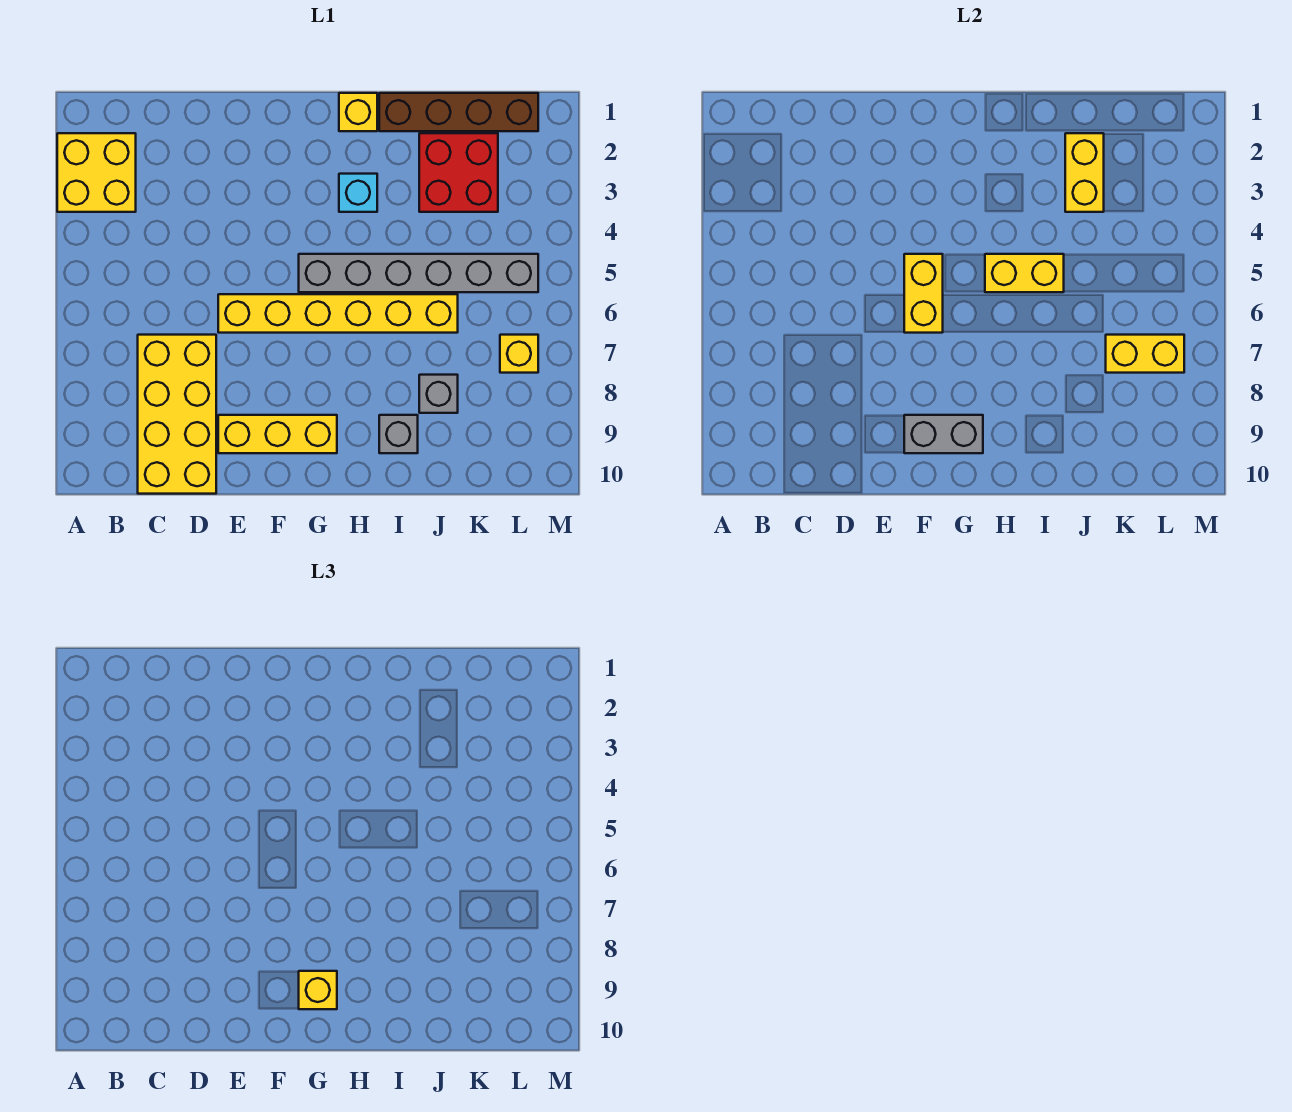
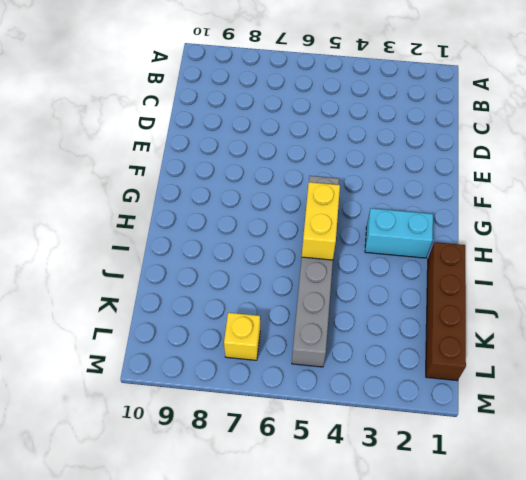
cyan brick H2:H3 level 1 -> cyan brick H3 level 1
none -> yellow brick A2:B3 level 1
none -> yellow brick C7:D10 level 1
none -> yellow brick E6:J6 level 1

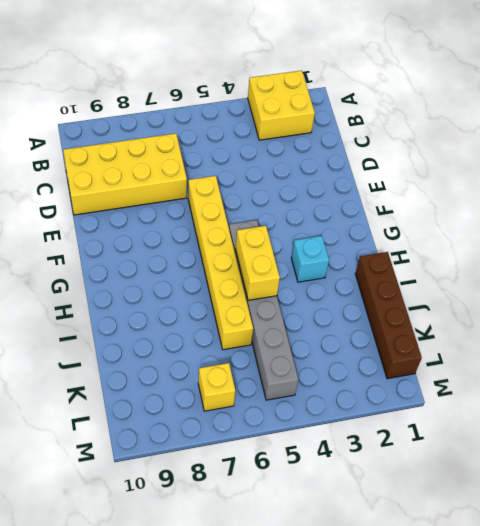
none -> yellow brick E9:G9 level 1
none -> yellow brick H1 level 1
none -> grey brick I9 level 1

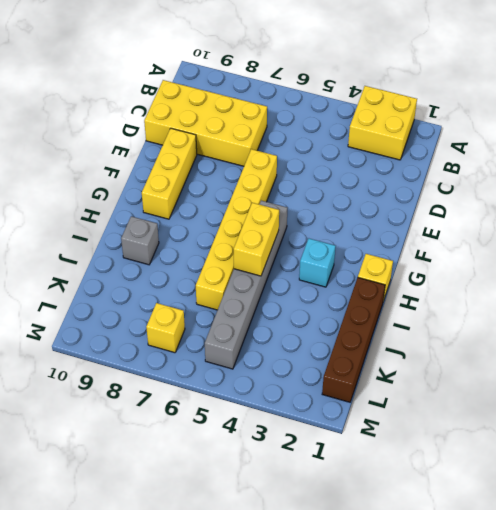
none -> red brick J2:K3 level 1
none -> grey brick J8 level 1
none -> yellow brick F5:F6 level 2

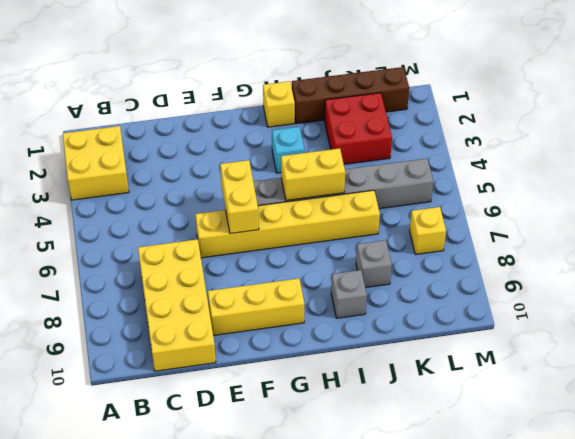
none -> grey brick F9:G9 level 2
none -> yellow brick J2:J3 level 2
none -> yellow brick K7:L7 level 2

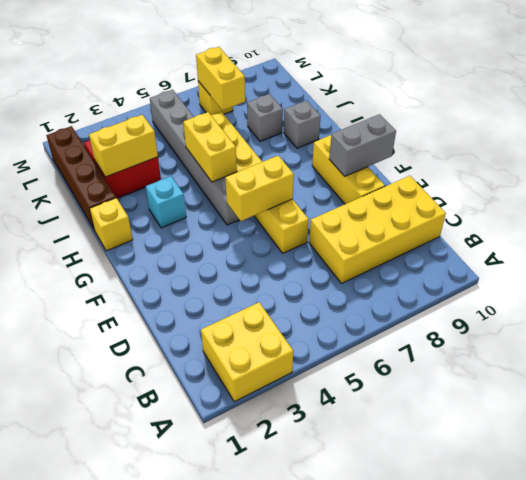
grey brick F9:F10 level 2 -> grey brick F9:G9 level 2
none -> yellow brick G9 level 3

